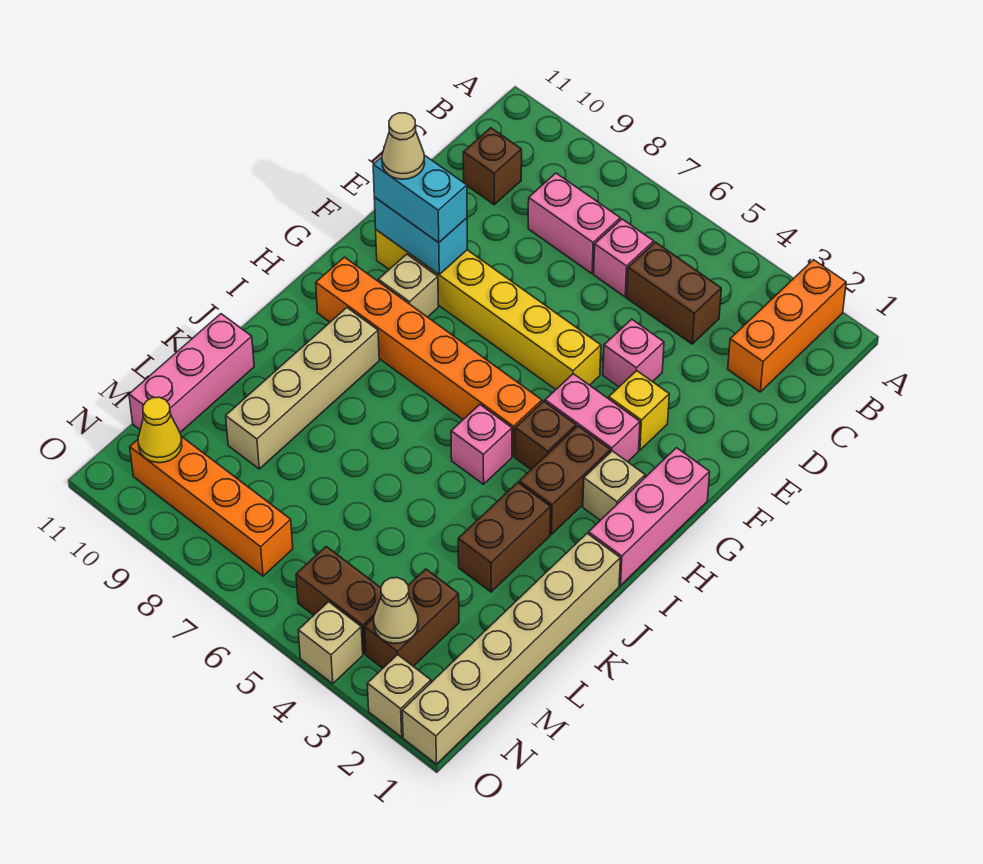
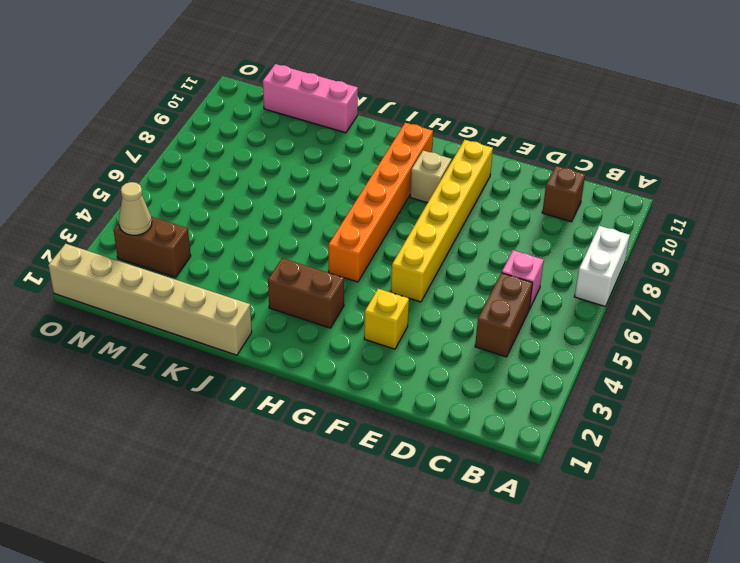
white brick A7:A8 level 1 -> none
none -> orange brick A2:C2 level 1
none -> pink brick C7:C8 level 1
none -> pink brick E4 level 1
none -> pink brick G1:I1 level 1

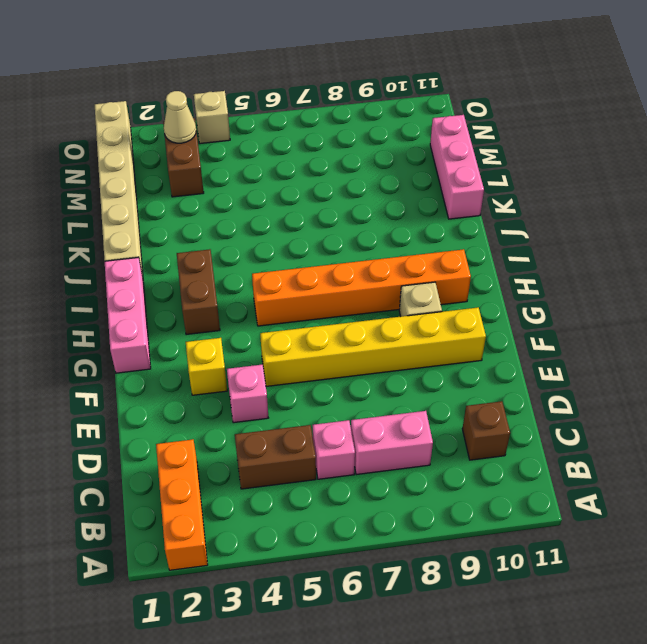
none -> pink brick G3:G4 level 1
none -> tan brick H2 level 1
none -> brown brick H4 level 1
none -> pink brick I5 level 1

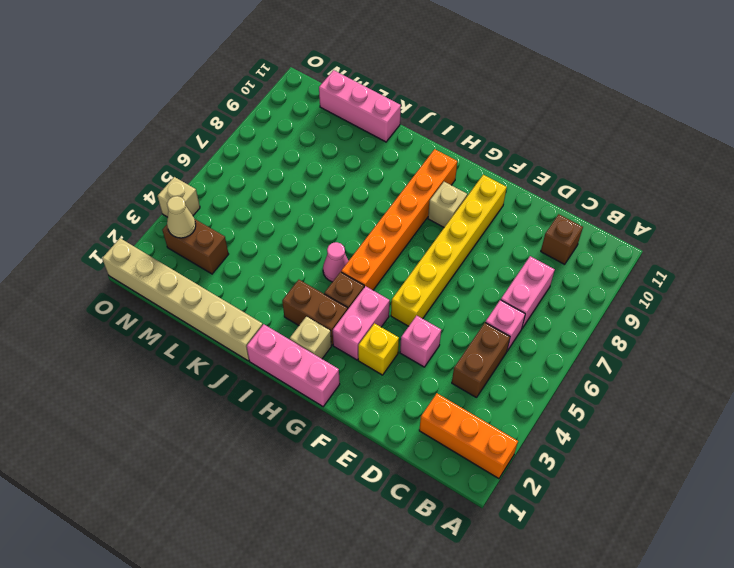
pink cone I5 level 1 -> pink brick I5 level 1
none -> tan brick I9:L9 level 1
none -> brown brick J3:K3 level 1
none -> brown brick N4:N5 level 1
none -> orange brick N7:N10 level 1

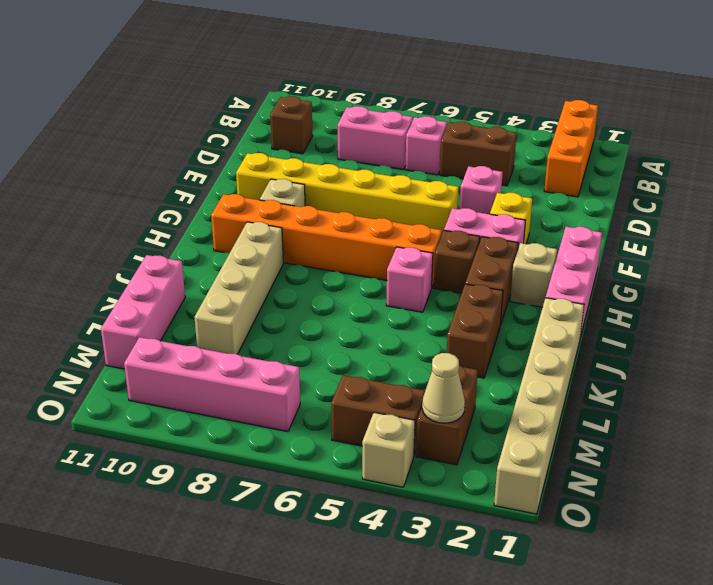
pink brick N7:N10 level 1 -> orange brick N7:N10 level 1
none -> tan brick O2 level 1
none -> cyan brick F9:F10 level 2
none -> yellow cone N10 level 2
none -> cyan brick F9:F10 level 3

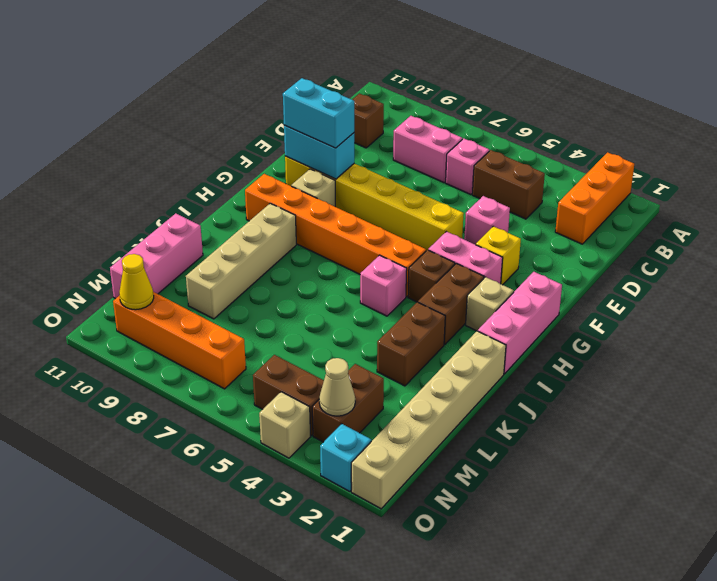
cyan brick O2 level 1 -> tan brick O2 level 1
none -> tan cone F10 level 4

